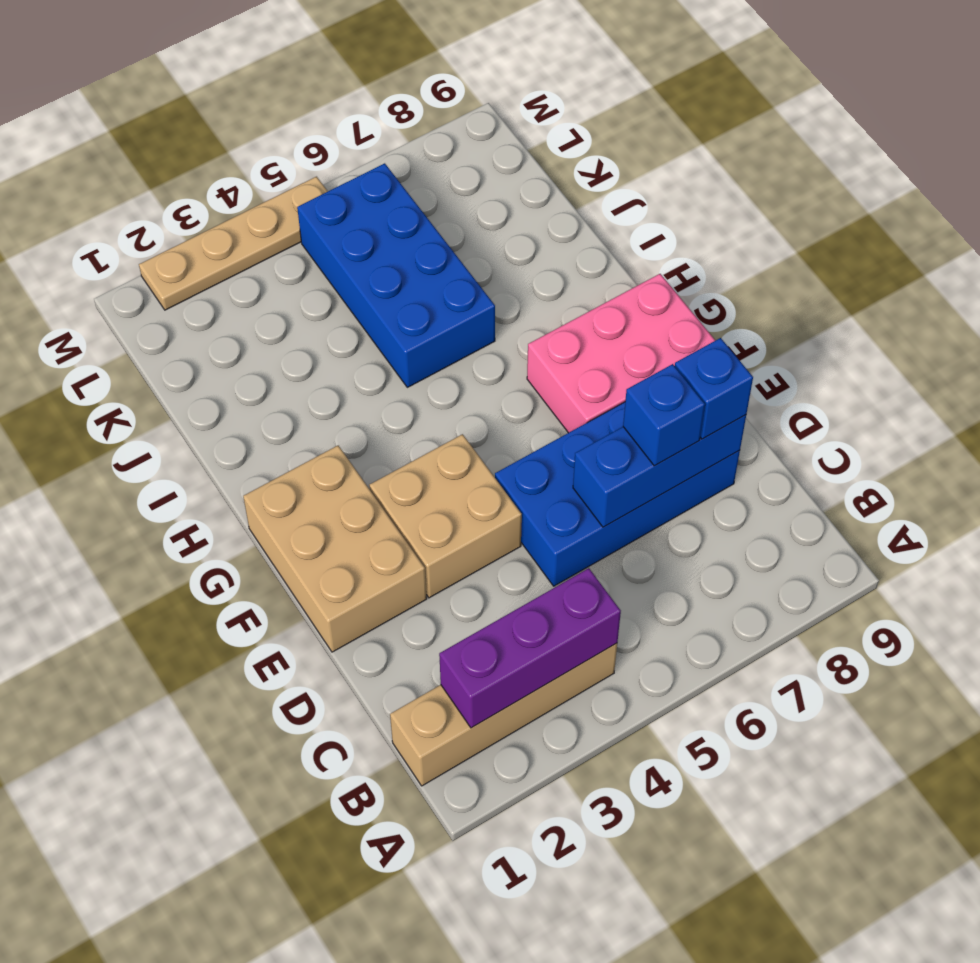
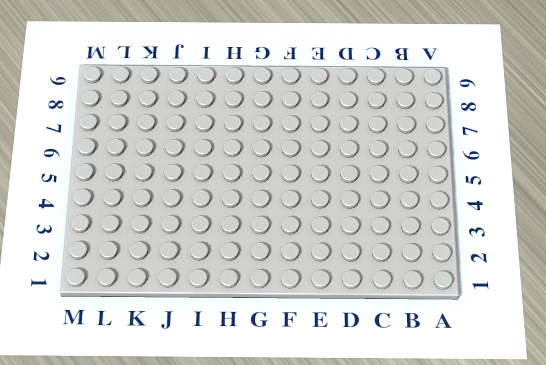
none -> tan brick B1:B4 level 1
none -> blue brick D5:E8 level 1

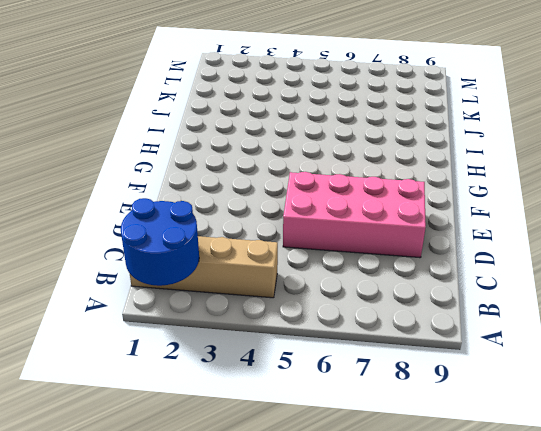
blue round brick A1:B2 level 2 -> purple brick B2:B4 level 2
pink brick D5:E8 level 1 -> blue brick D5:E8 level 1
none -> tan brick E1:G2 level 1
none -> tan brick E3:F4 level 1

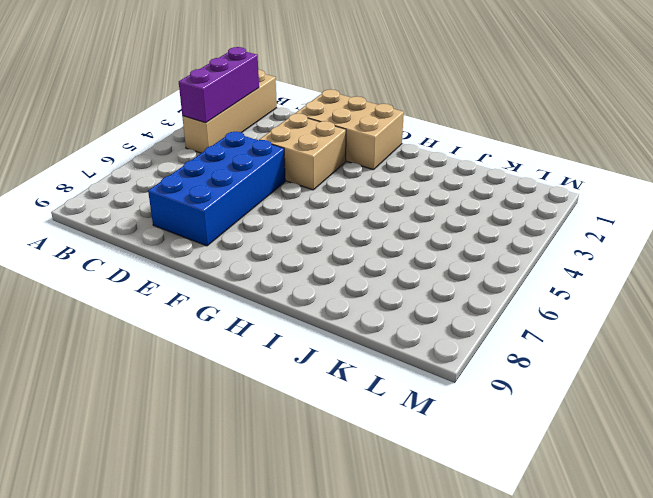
none -> pink brick F7:G9 level 1
none -> blue brick I5:L6 level 1

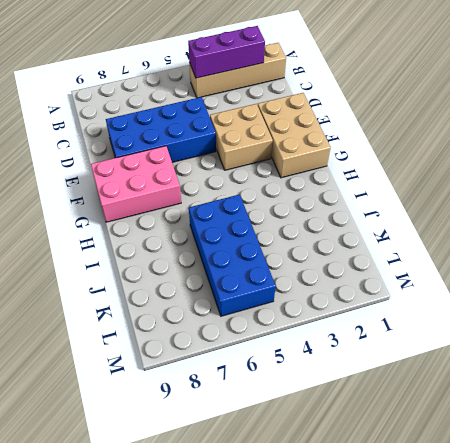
none -> tan plate M2:M5 level 1
none -> blue brick D6:D8 level 2

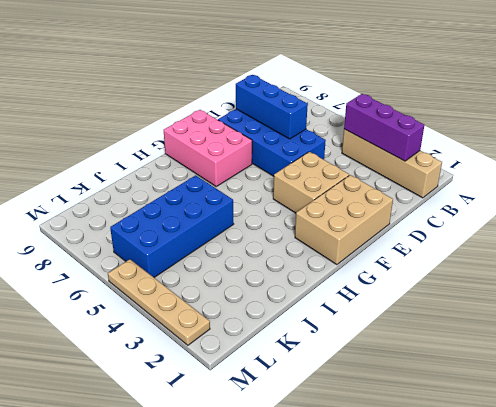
none -> blue brick D7 level 3
none -> blue brick D8 level 3

